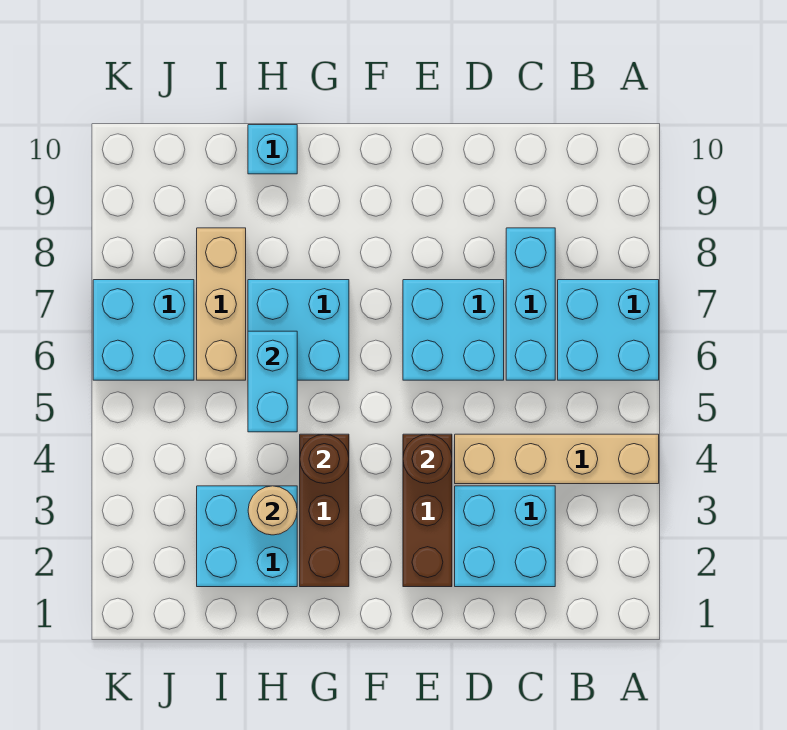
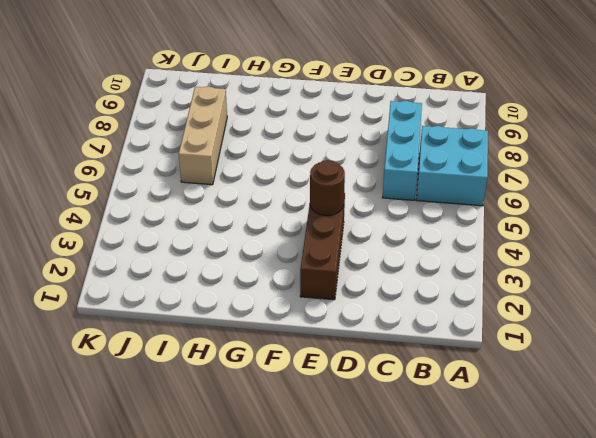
none -> tan brick A4:D4 level 1
none -> cyan brick C2:D3 level 1
none -> cyan brick D6:E7 level 1

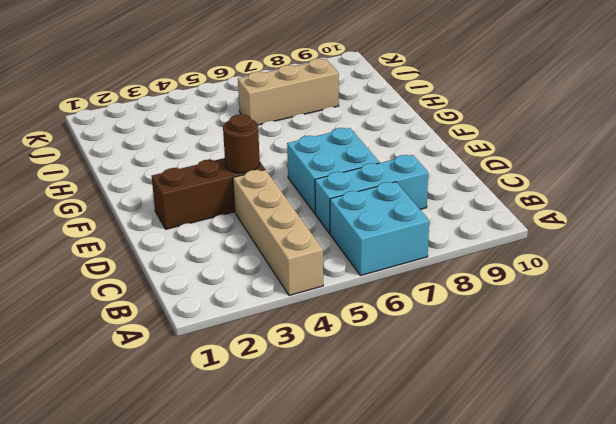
none -> cyan brick C2:D3 level 1
none -> brown brick G2:G4 level 1
none -> cyan brick G6:H7 level 1

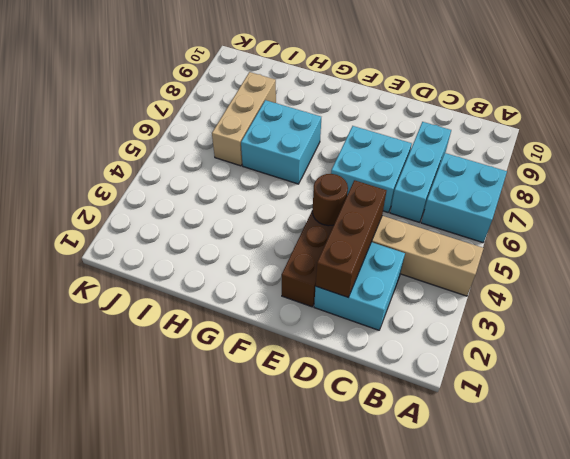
brown brick D2:D4 level 2 -> brown brick G2:G4 level 1
none -> cyan brick H2:I3 level 1
none -> cyan brick H10 level 1
none -> cyan brick J6:K7 level 1

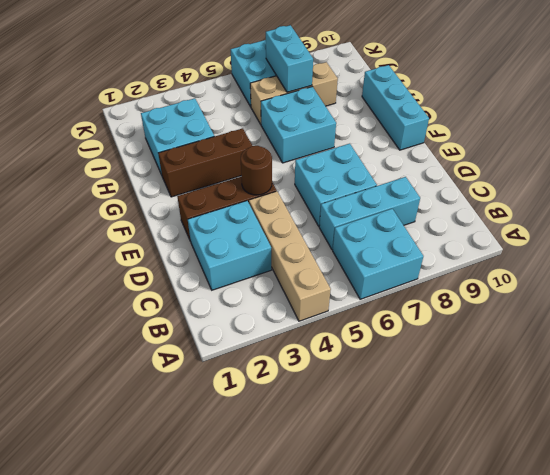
cyan brick F10:H10 level 1 -> cyan brick H10 level 1
cyan brick I7:J7 level 2 -> cyan brick H5:H6 level 2
none -> brown round brick G4 level 2
none -> tan round brick H3 level 2

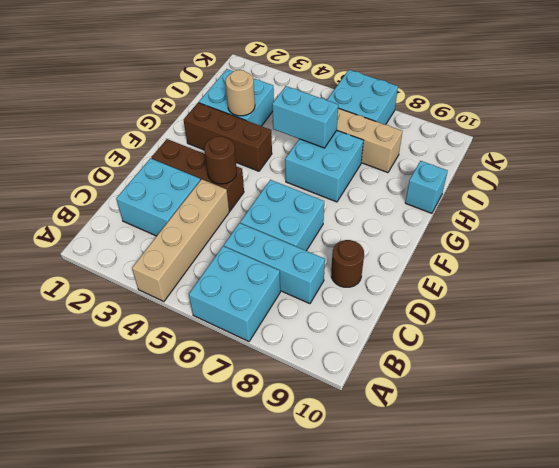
brown round brick D9 level 1 -> brown round brick G4 level 2

